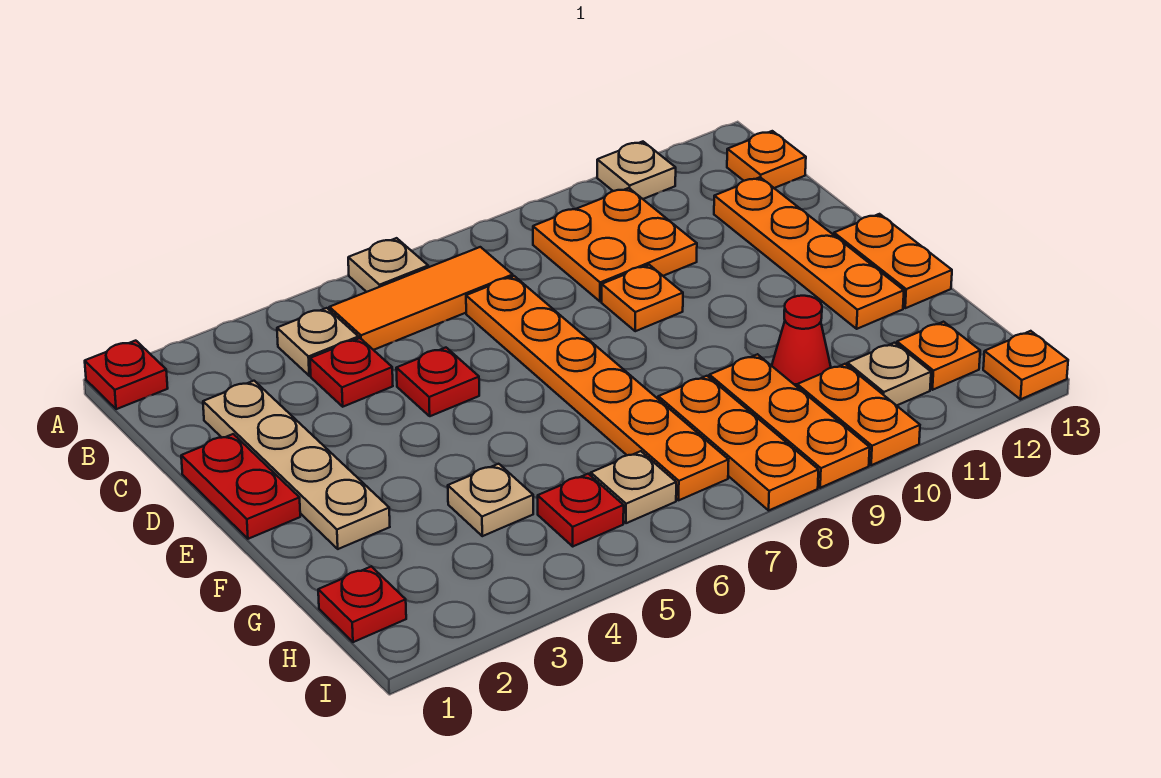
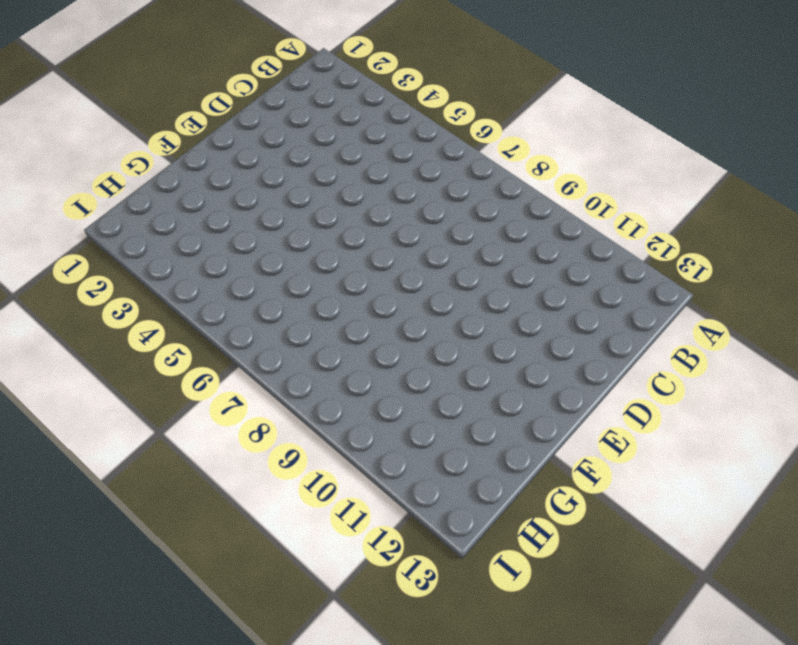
none -> red plate A1 level 1
none -> tan plate A6 level 1
none -> tan plate A11 level 1

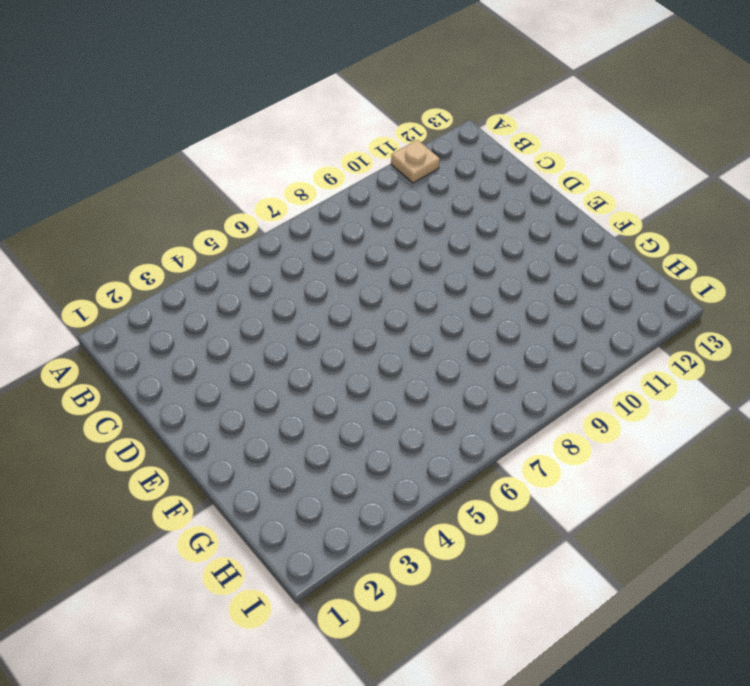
none -> red plate A1 level 1
none -> tan plate A6 level 1
none -> tan plate B4 level 1

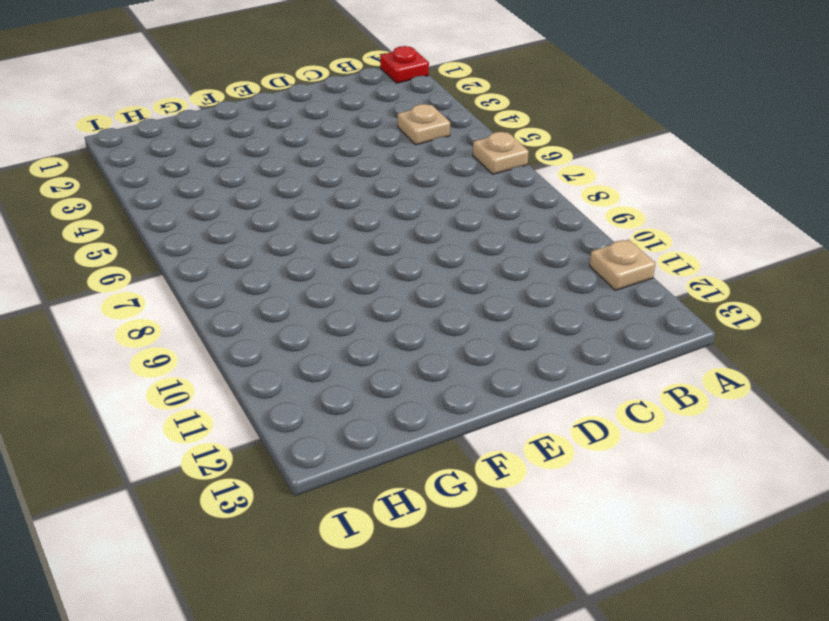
none -> orange tile B5:B7 level 1
none -> orange plate B9:C10 level 1
none -> orange plate B13 level 1

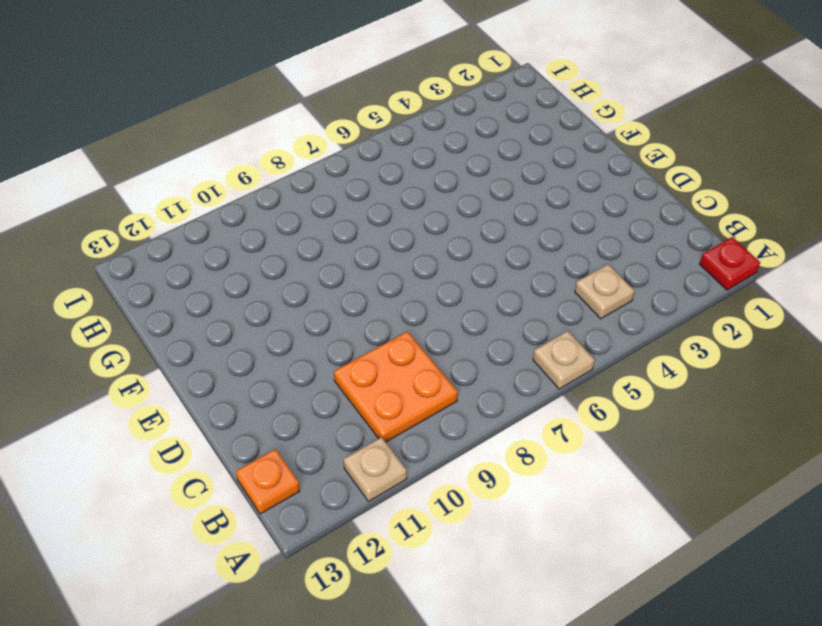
none -> orange tile B5:B7 level 1
none -> tan plate C2:F2 level 1
none -> red plate C4 level 1

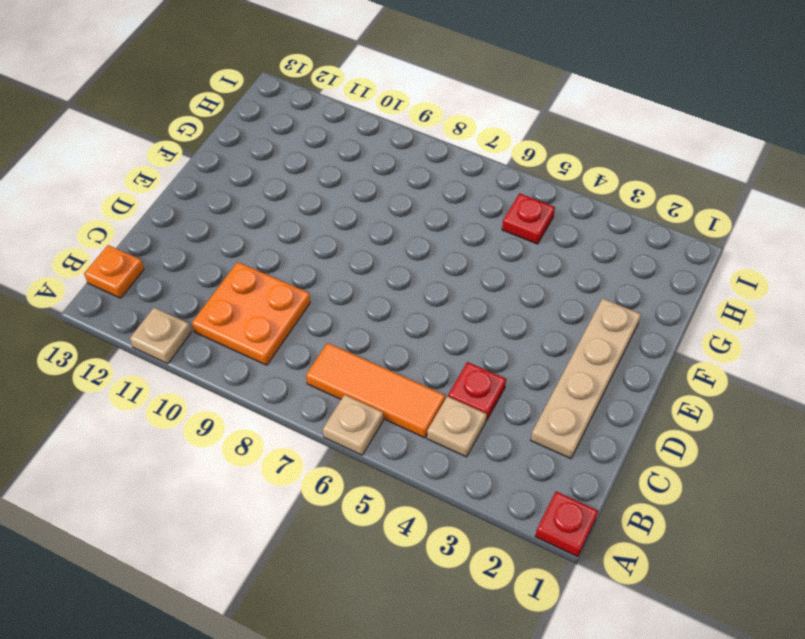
none -> orange plate C7:H7 level 1
none -> orange plate C12:F12 level 1
none -> red plate D1:E1 level 1

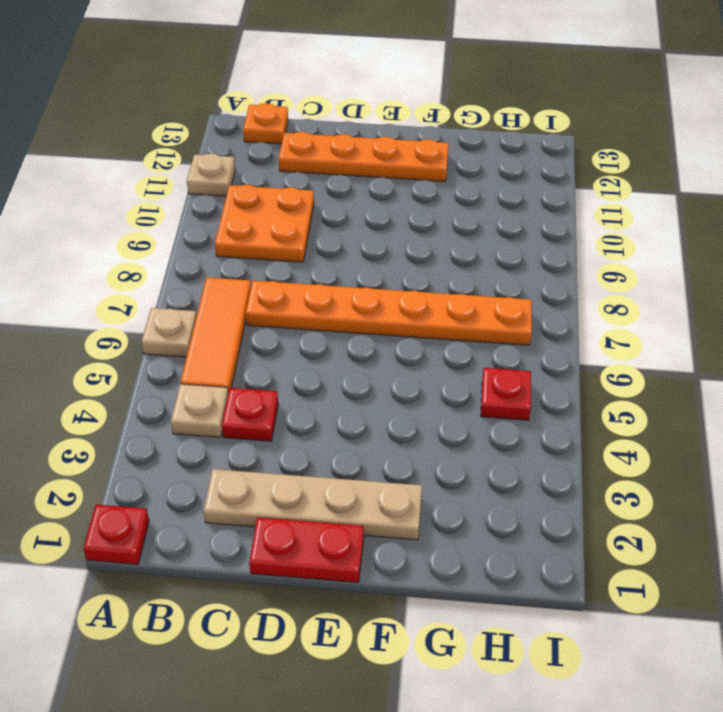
none -> red plate D5 level 1
none -> orange plate D9 level 1
none -> orange plate E13:F13 level 1

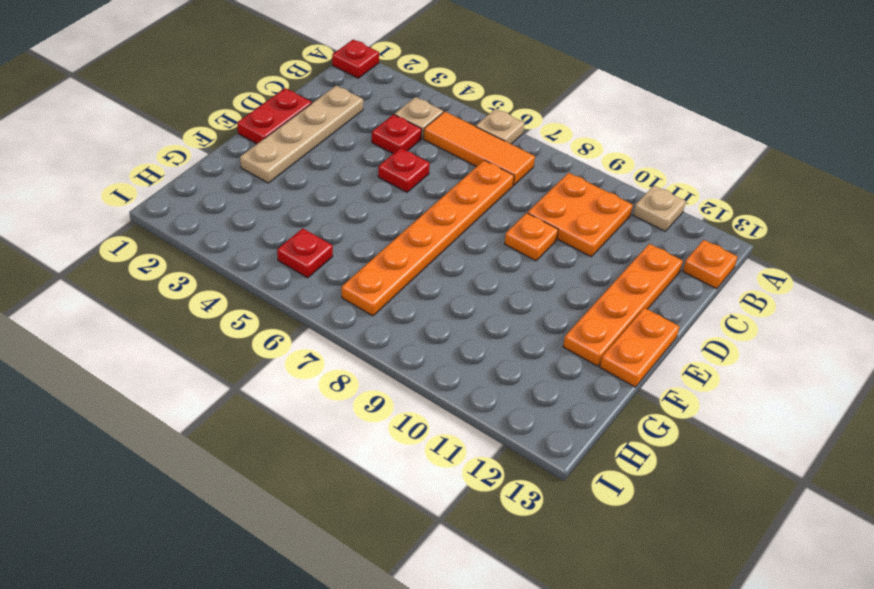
none -> tan plate G4 level 1
none -> orange plate G8:I8 level 1
none -> orange plate G9:I9 level 1

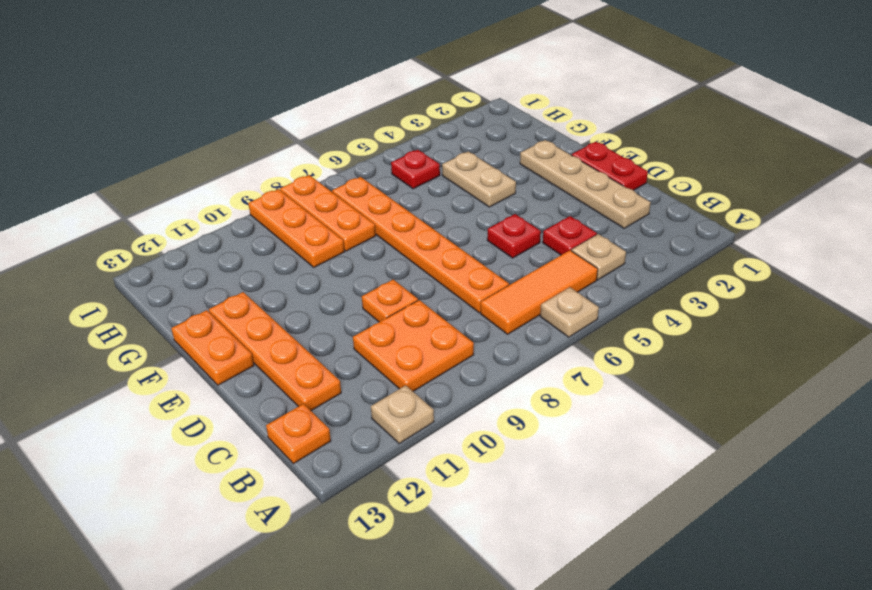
tan plate F4:G4 level 1 -> tan plate G4 level 1
none -> red plate A1 level 1
none -> red cone G10 level 1
none -> red plate H1 level 1

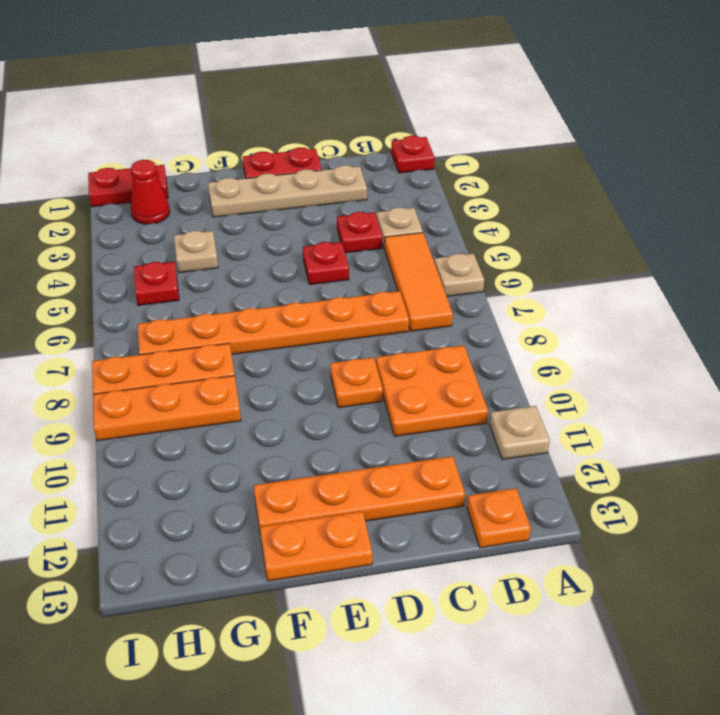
red plate H1:I1 level 1 -> red plate H1 level 1
red cone H2 level 1 -> red cone G10 level 1
none -> tan plate H6 level 1
none -> orange plate H10:I10 level 1
none -> tan plate H11 level 1

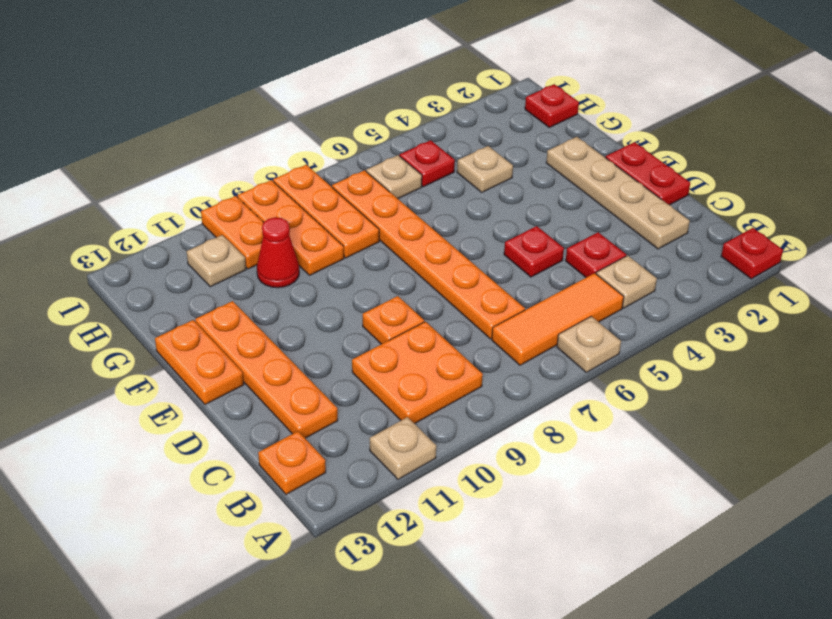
none -> orange plate H12 level 1
none -> orange plate I13 level 1

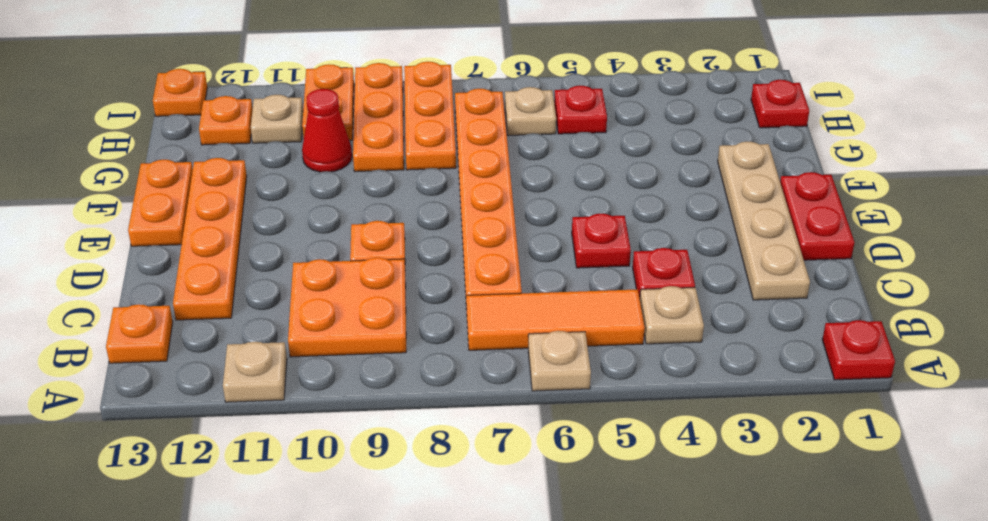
none -> tan plate G4 level 1

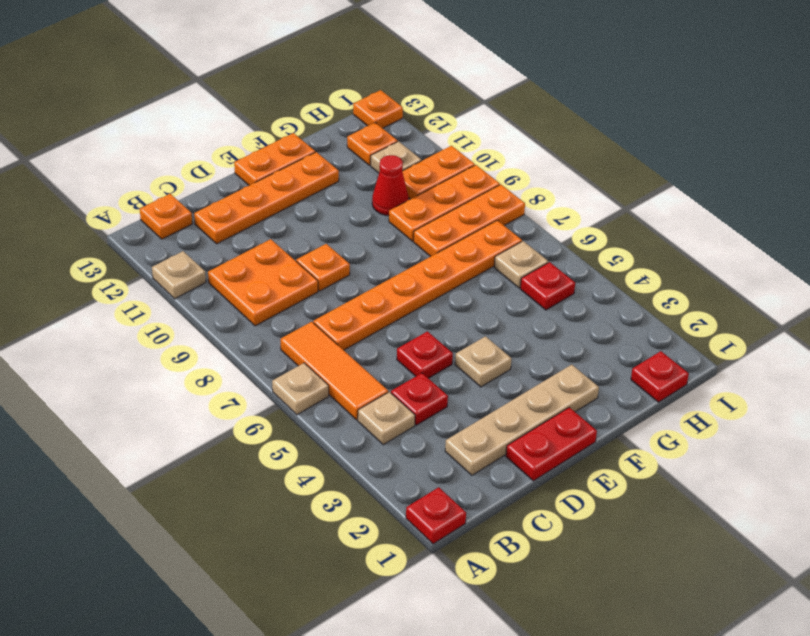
tan plate E4 level 1 -> tan plate G4 level 1

